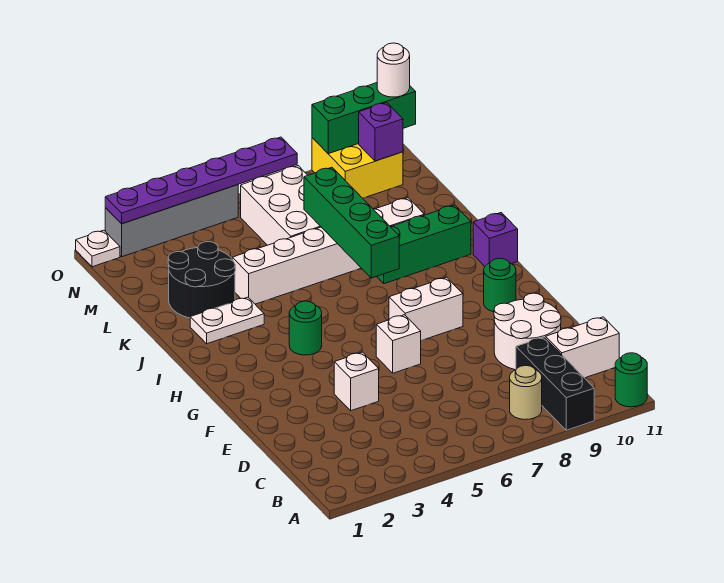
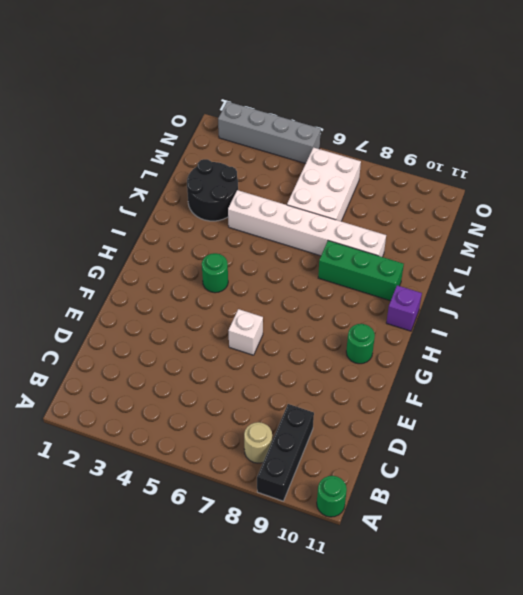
none -> white brick C10:C11 level 1
none -> white round brick D9:E10 level 1
none -> white brick E4 level 1

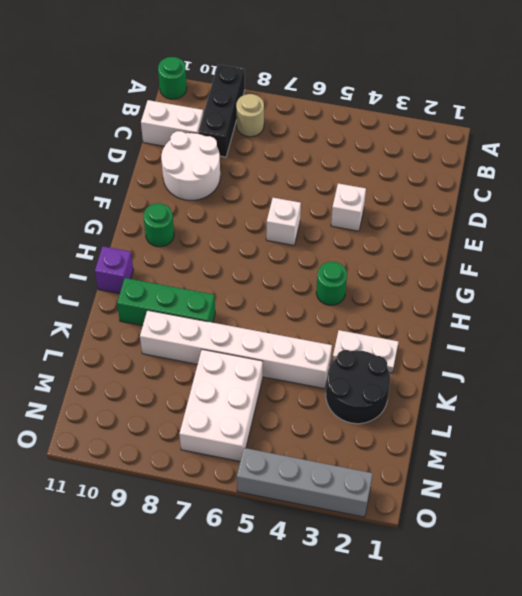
none -> white brick G7:G8 level 1
none -> yellow brick N9:O10 level 1
none -> white plate O1 level 1

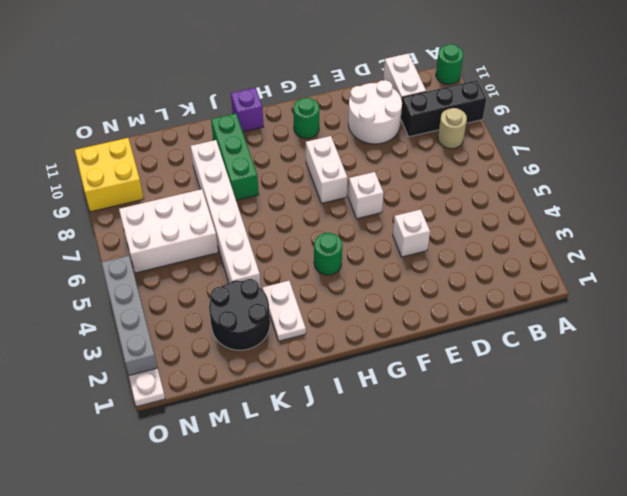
none -> green brick I7:L7 level 2
none -> purple brick N10 level 2
none -> purple plate O2:O7 level 2

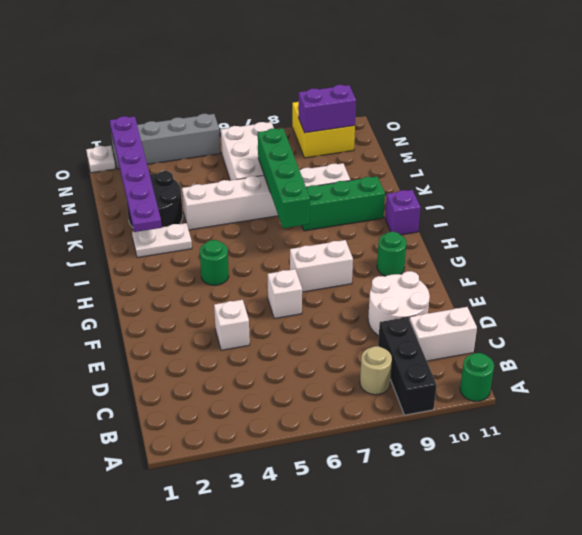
purple plate J2:O2 level 2 -> purple plate O2:O7 level 2
purple brick N9:N10 level 2 -> purple brick N10 level 2
none -> green brick O9:O11 level 2
none -> white round brick O11 level 3

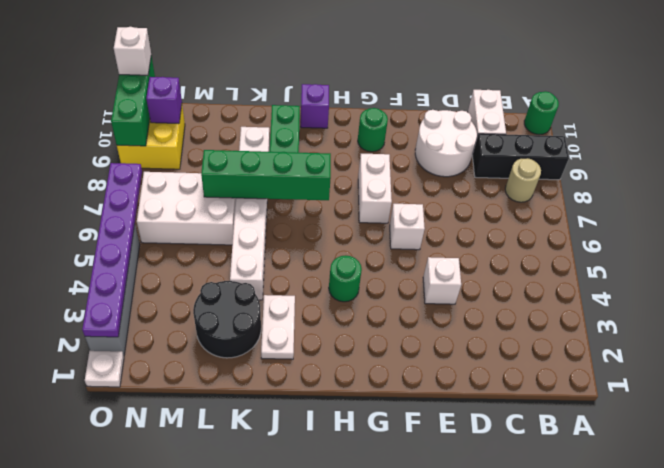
white brick O11 level 3 -> white round brick O11 level 3

